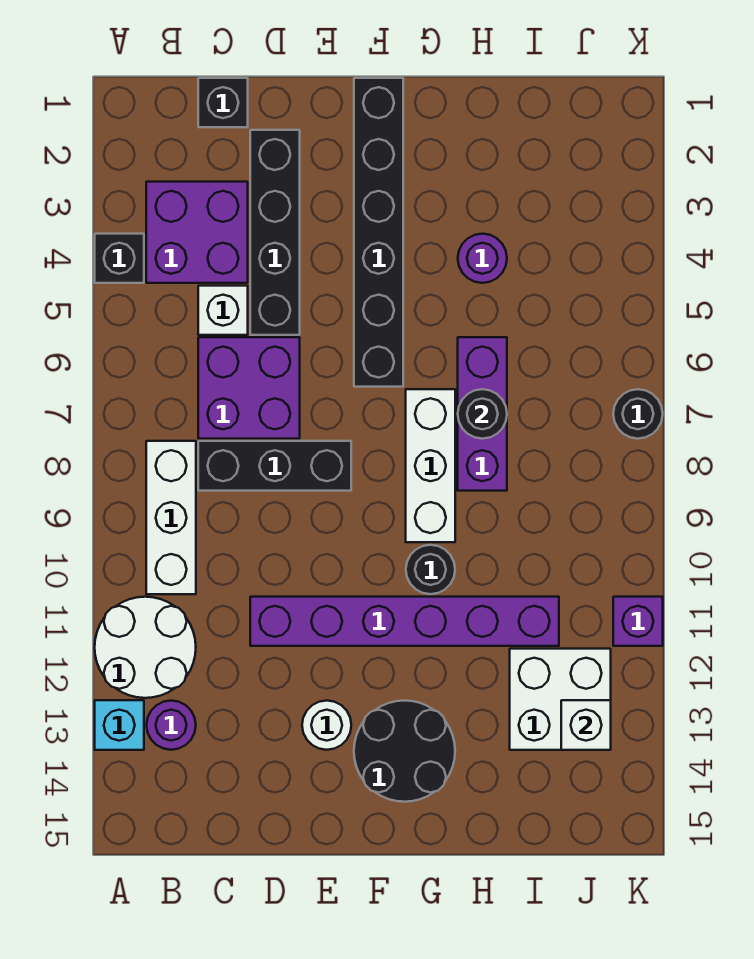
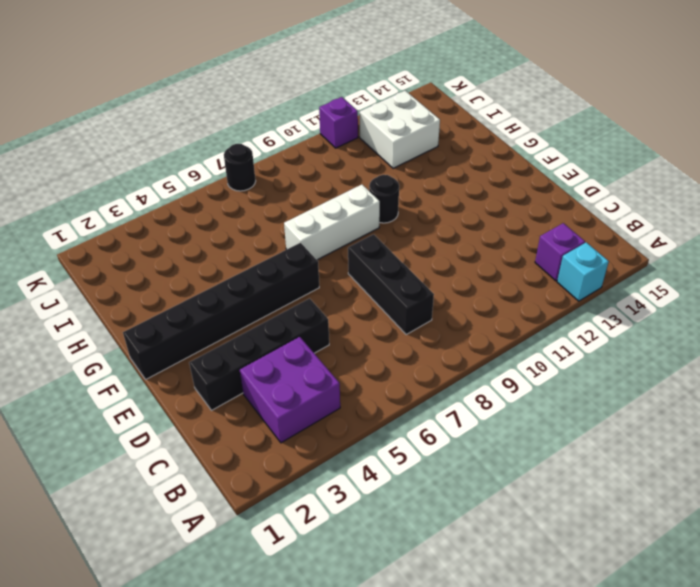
purple brick B13 level 1 -> purple round brick B13 level 1
none -> black brick A4 level 1
none -> white round brick A11:B12 level 1
none -> white brick B8:B10 level 1

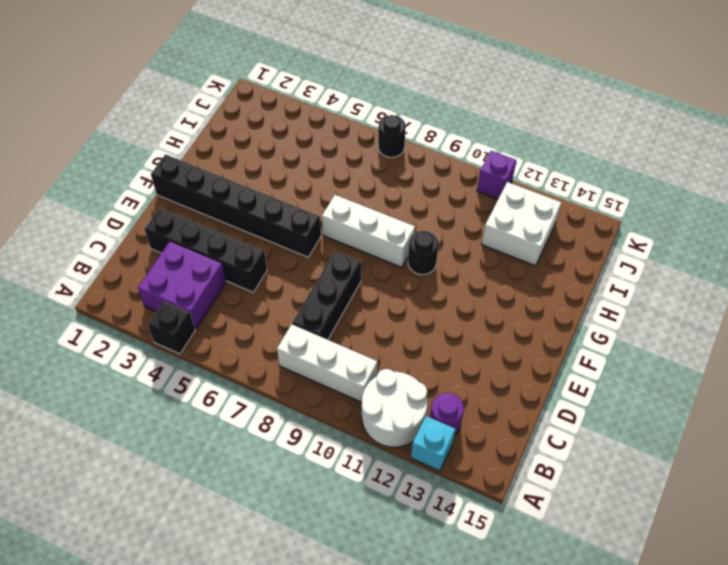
none -> black brick C1 level 1
none -> white brick C5 level 1
none -> purple brick C6:D7 level 1

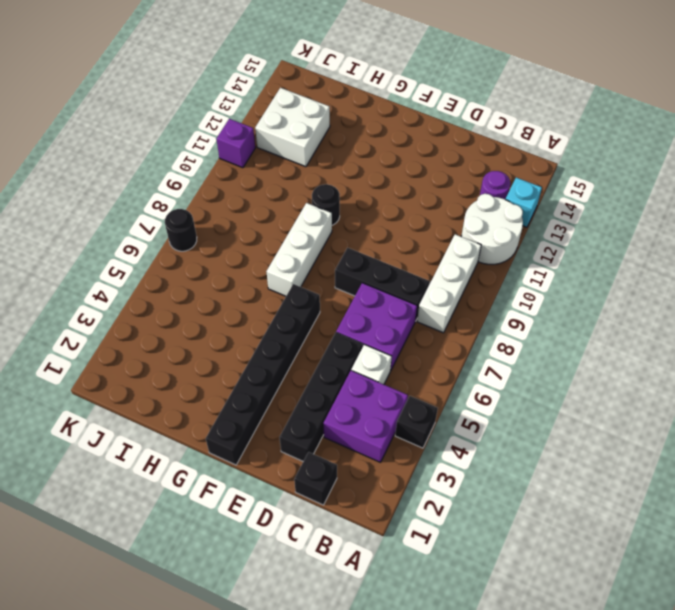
none -> purple brick D11:I11 level 1
none -> white round brick E13 level 1
none -> black round brick F13:G14 level 1

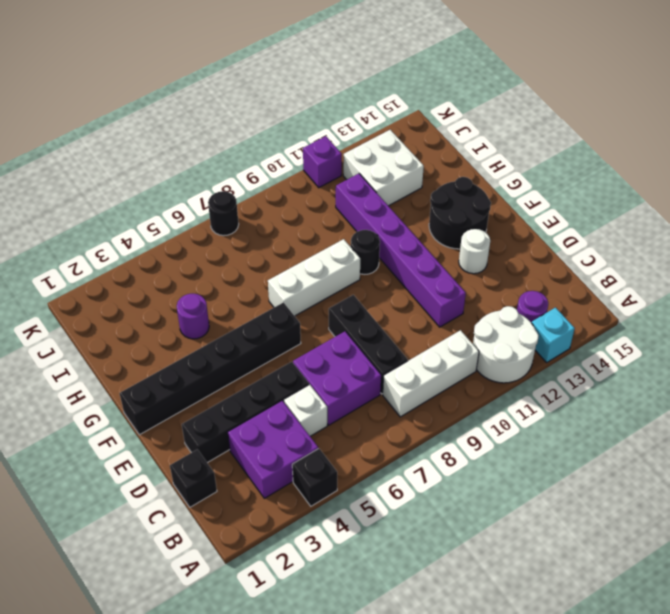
none -> purple brick H6:H8 level 1
none -> black round brick H7 level 2
none -> white brick J13 level 2

